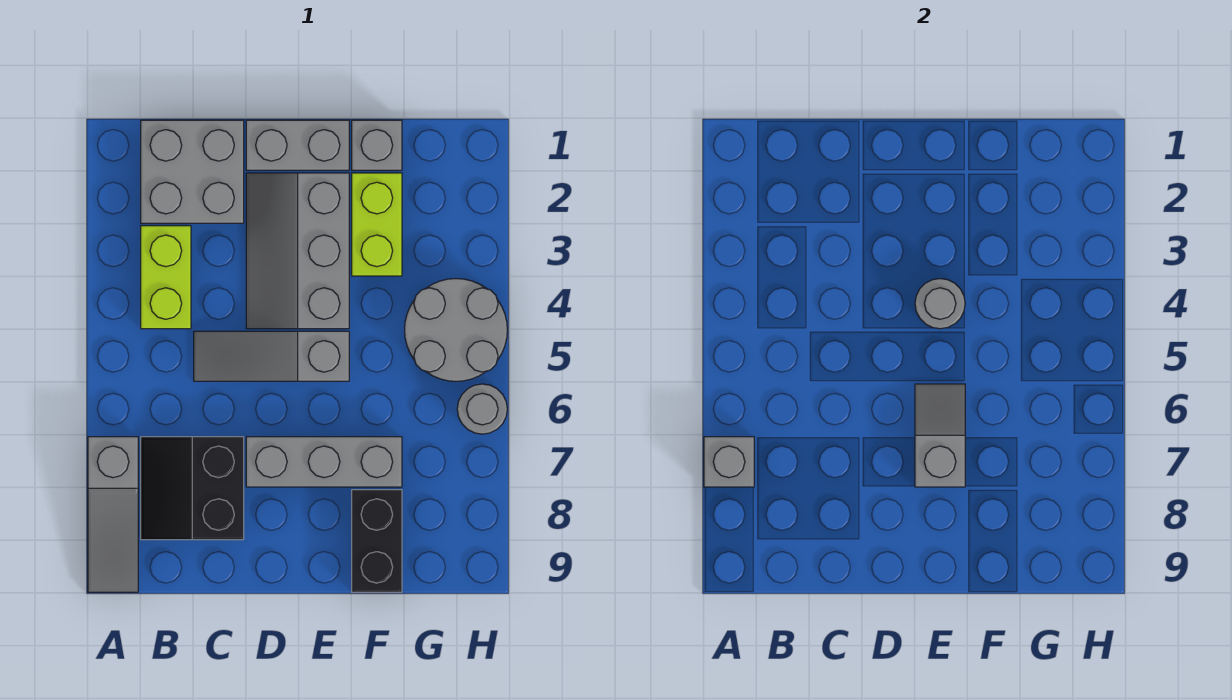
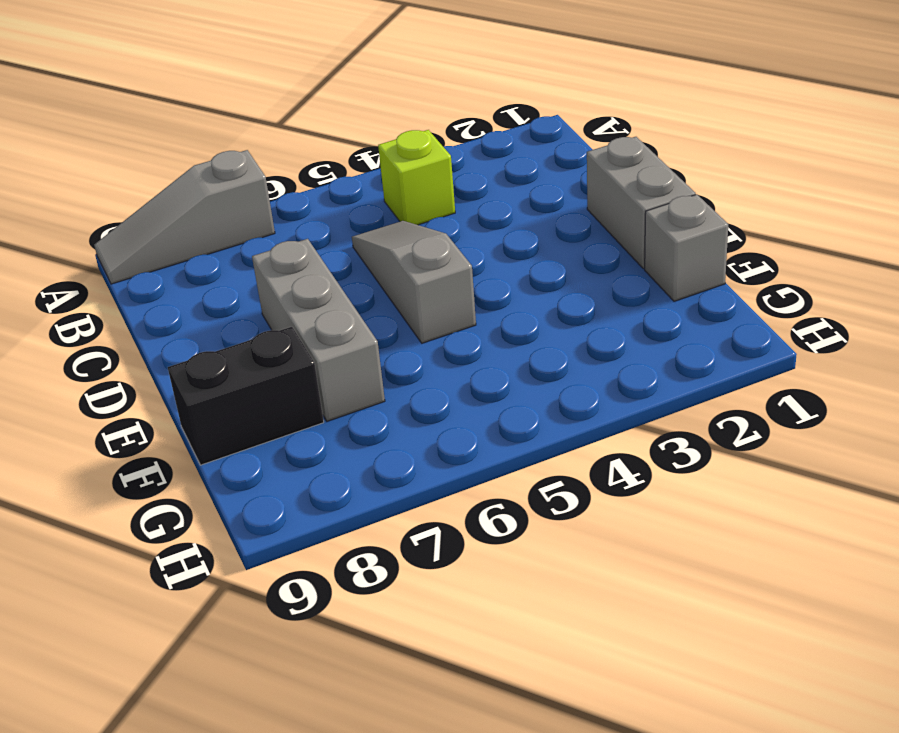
lime brick B4 level 1 -> lime brick B3:B4 level 1
none -> grey brick B1:C2 level 1
none -> black slope B7:C8 level 1 top C
none -> grey slope D2:E4 level 1 top E

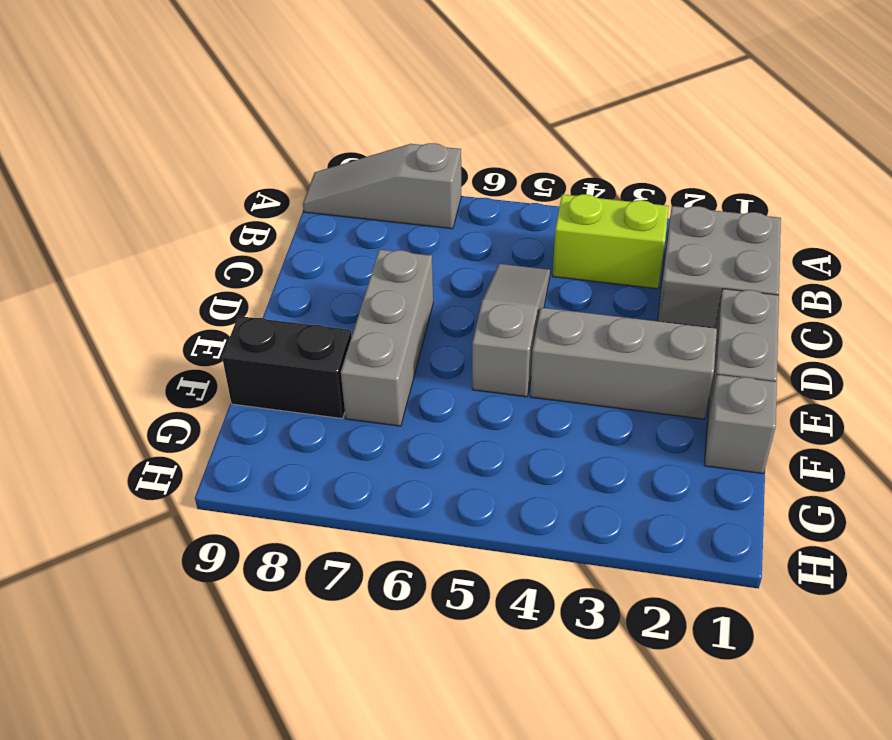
none -> black slope B7:C8 level 1 top C
none -> lime brick F2:F3 level 1
none -> grey round brick G4:H5 level 1

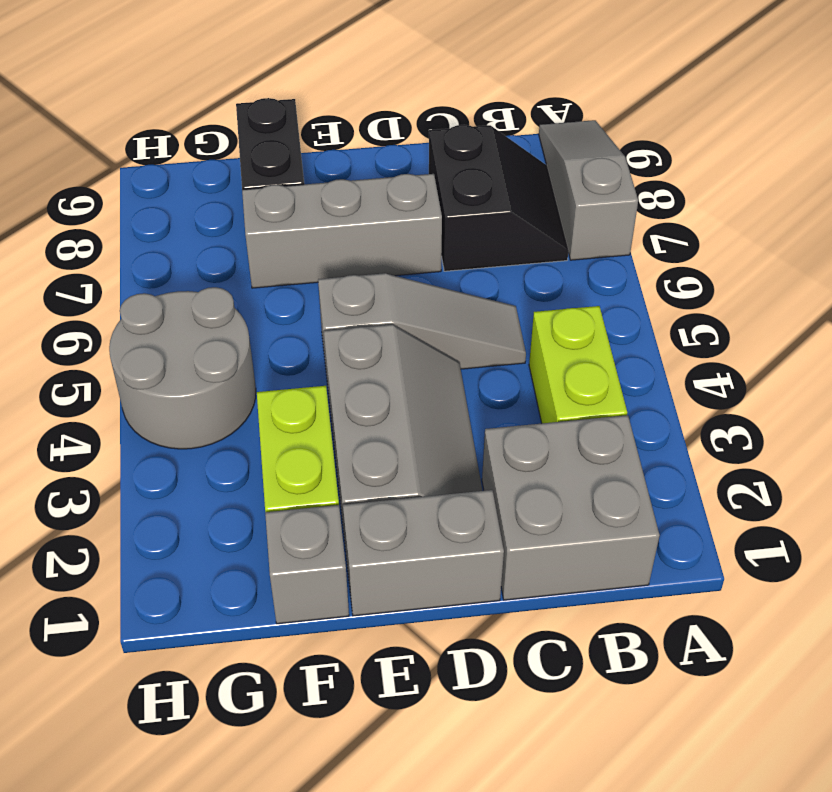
none -> grey round brick H6 level 1
none -> grey brick A7 level 2
none -> grey round brick E4 level 2

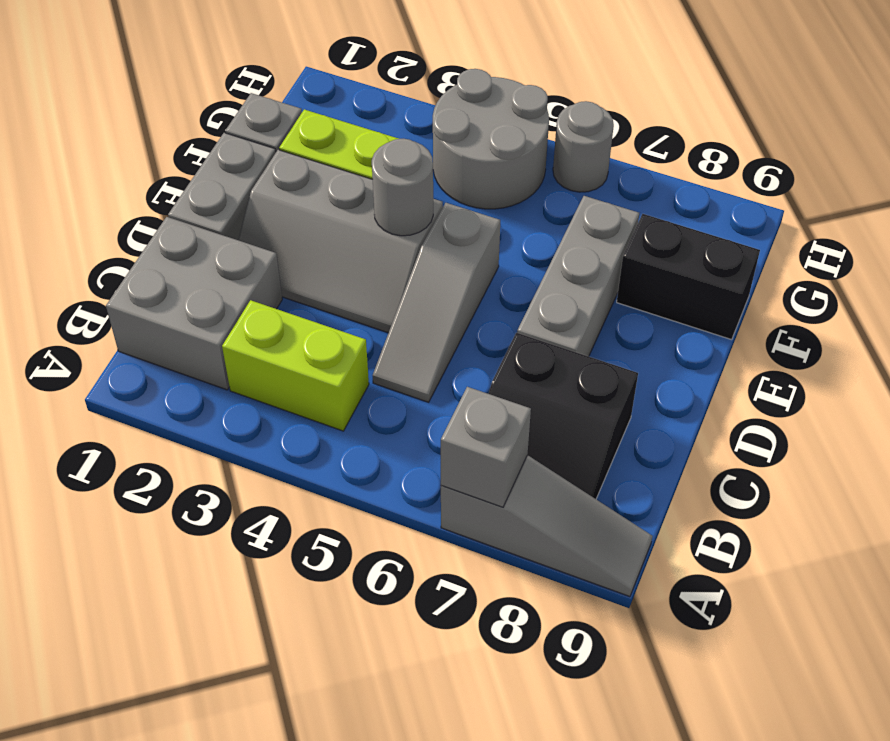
none -> grey slope E6:E7 level 2 top 7

